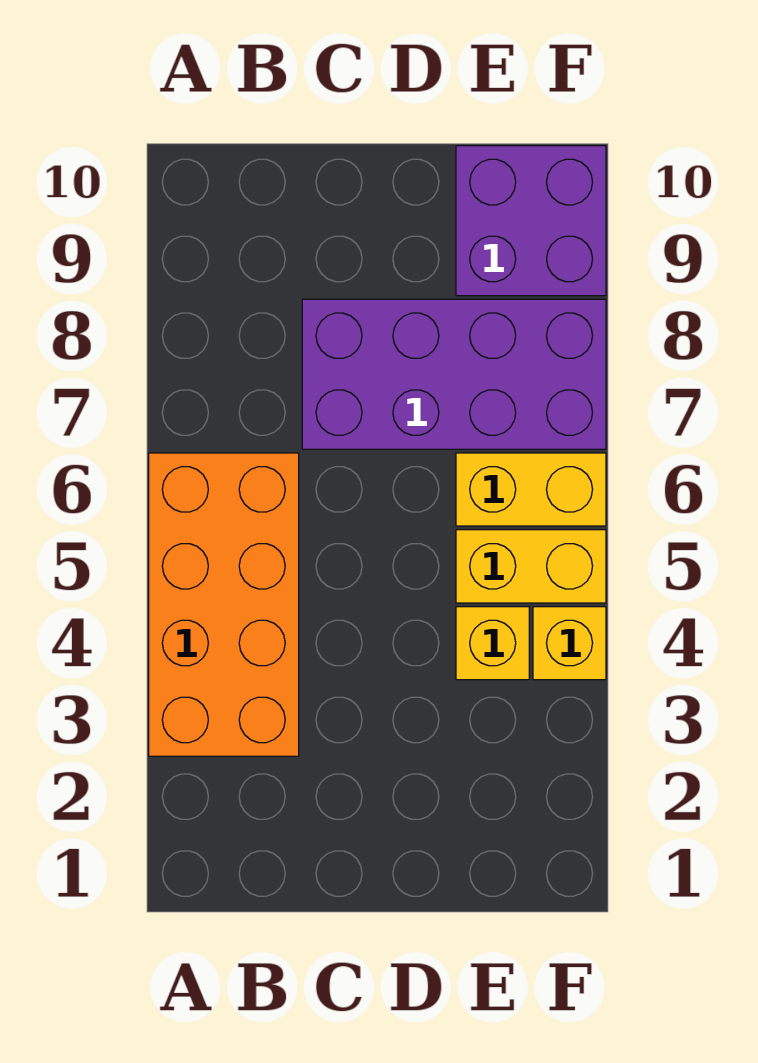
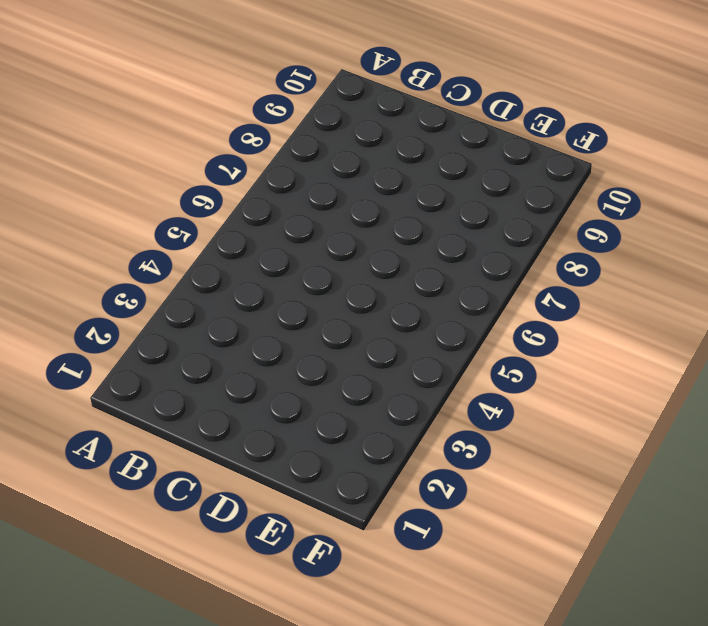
none -> orange brick A3:B6 level 1
none -> purple brick C7:F8 level 1

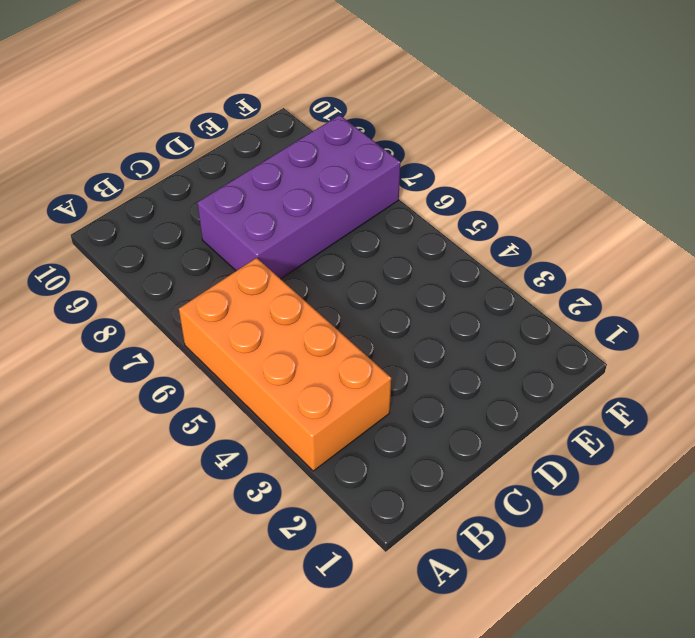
none -> yellow brick E4 level 1
none -> yellow brick E5:F5 level 1

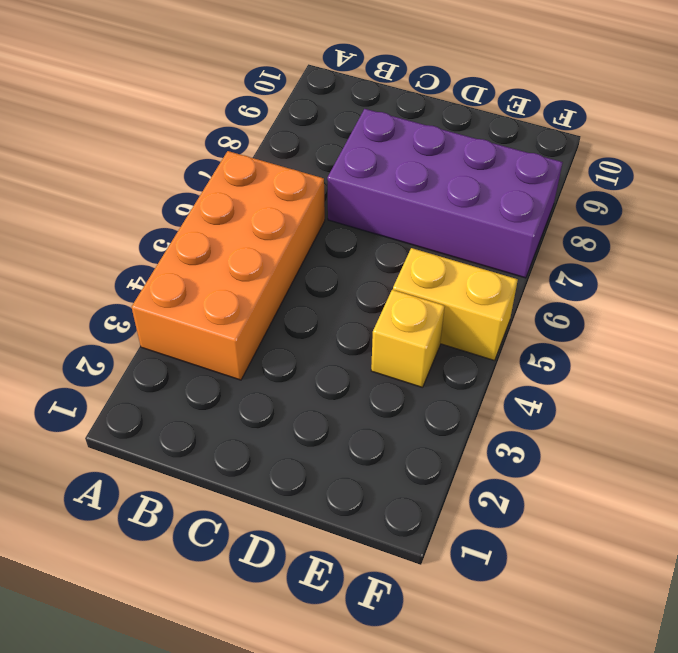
none -> yellow brick E6:F6 level 1
none -> purple brick E9:F10 level 1

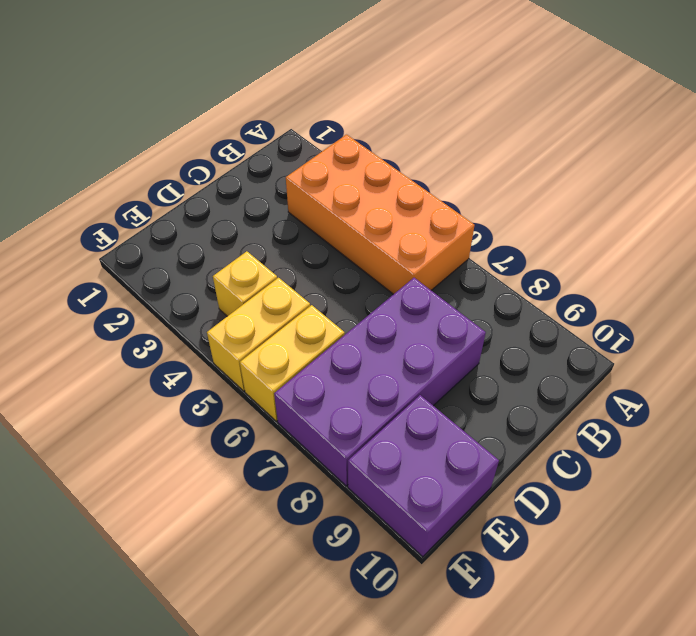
none -> yellow brick F4 level 1

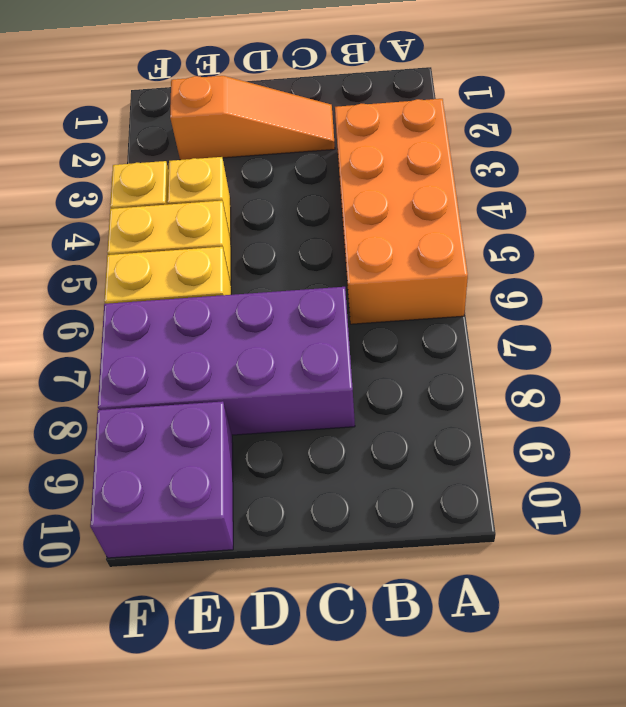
orange slope C2:E2 level 1 top E -> none

